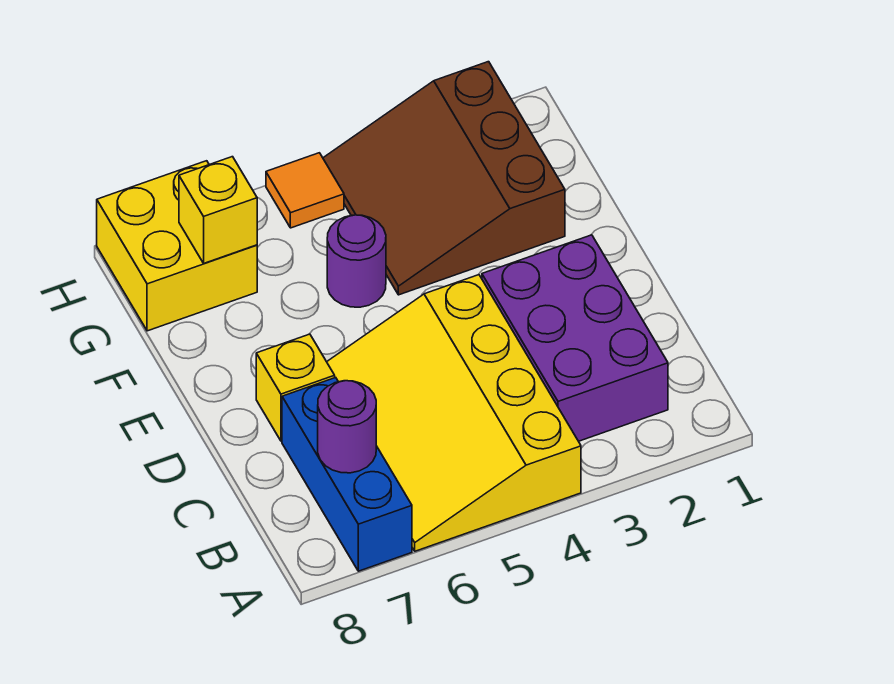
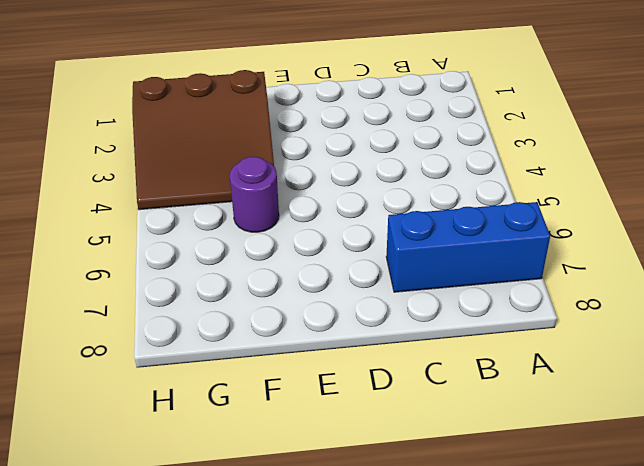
none -> yellow slope A4:D6 level 1 top 4
none -> purple brick B2:D3 level 1

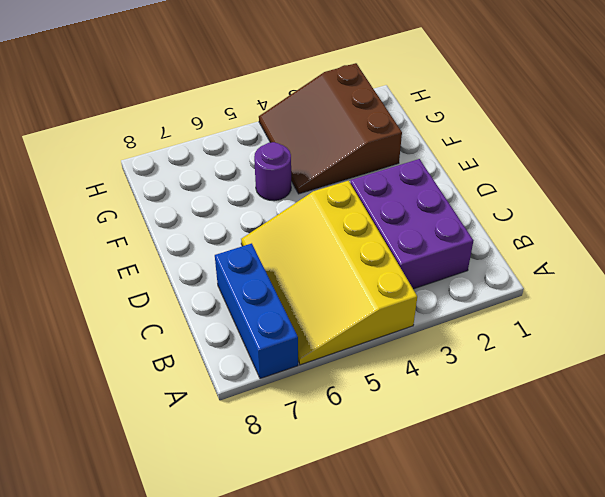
none -> yellow brick D7 level 1
none -> yellow brick G7:H8 level 1

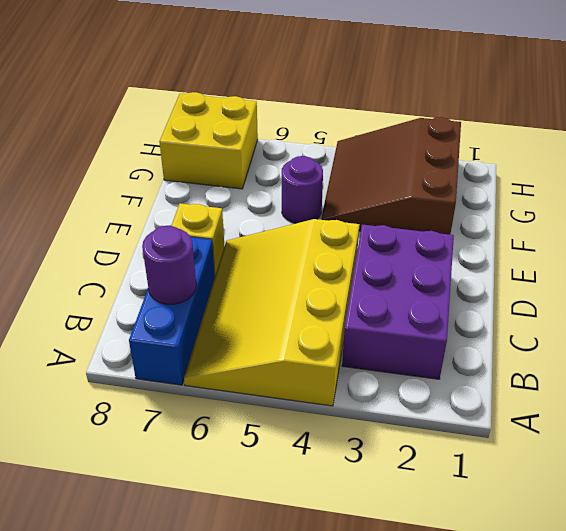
none -> orange tile H5 level 1
none -> yellow brick G7 level 2

